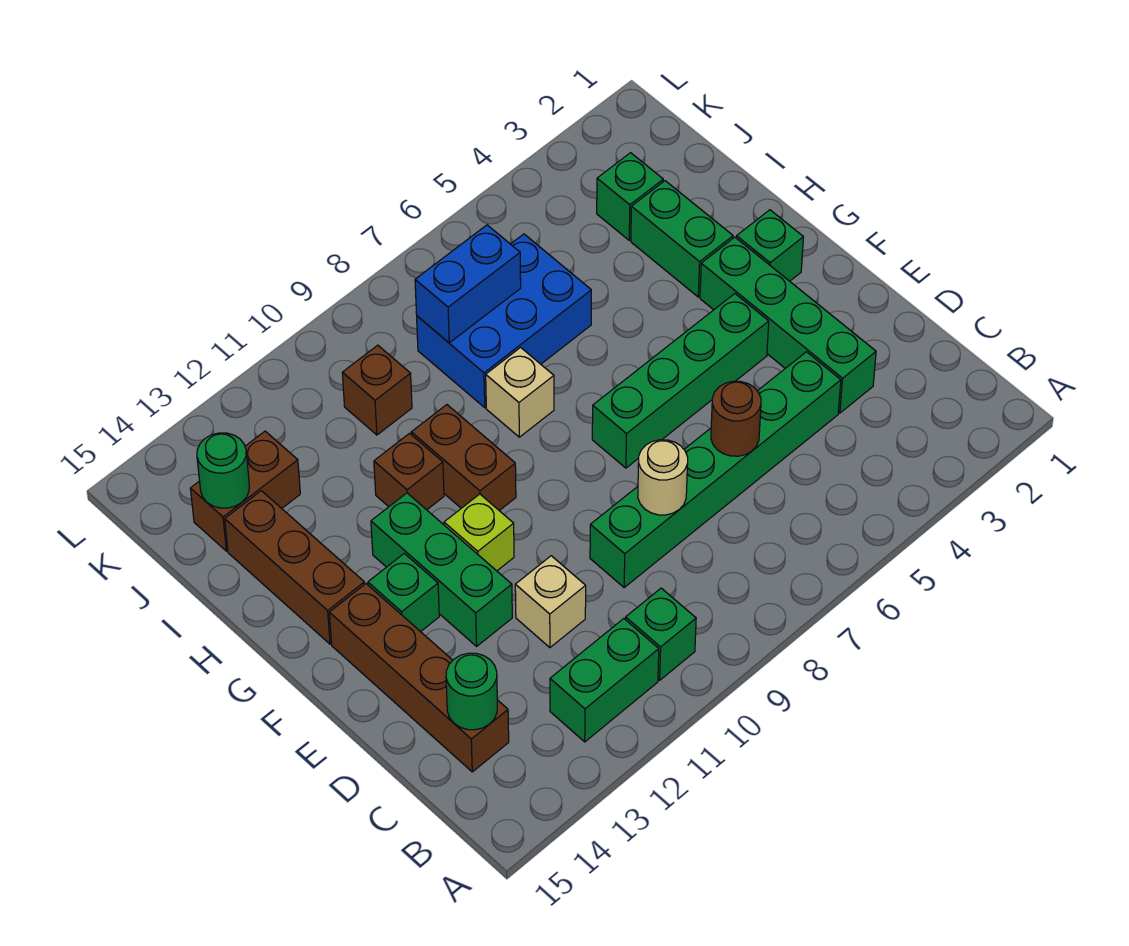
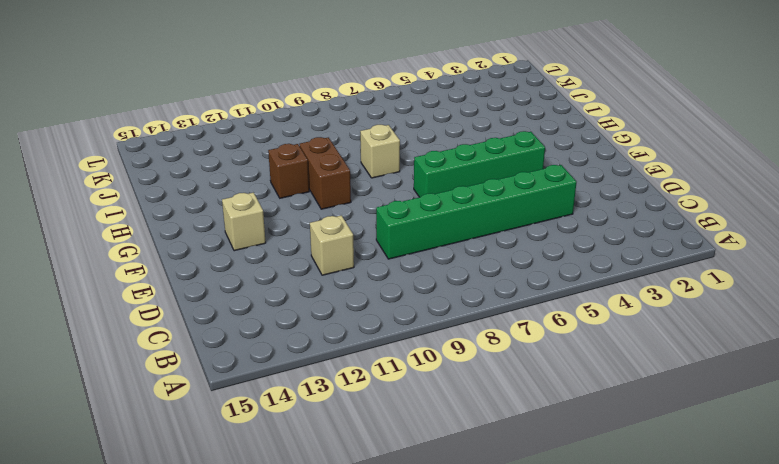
tan brick F13 level 1 -> green brick F13 level 1
none -> green brick B10 level 1
none -> green brick B11:B12 level 1
none -> brown brick C14:F14 level 1

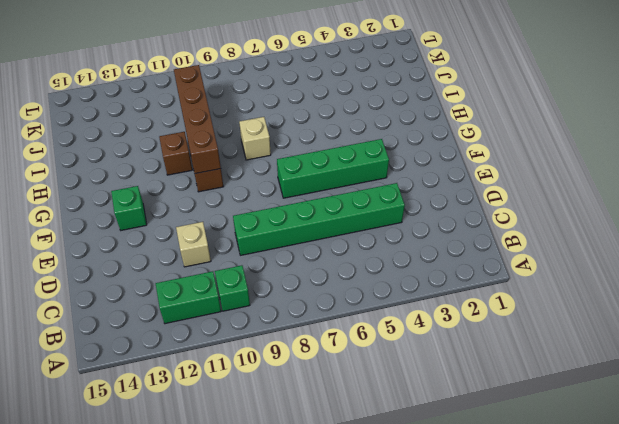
brown brick G10:J10 level 2 -> brown brick C14:F14 level 1
none -> green brick D3:G3 level 1
none -> green brick E12:G12 level 1
none -> lime brick F11 level 1

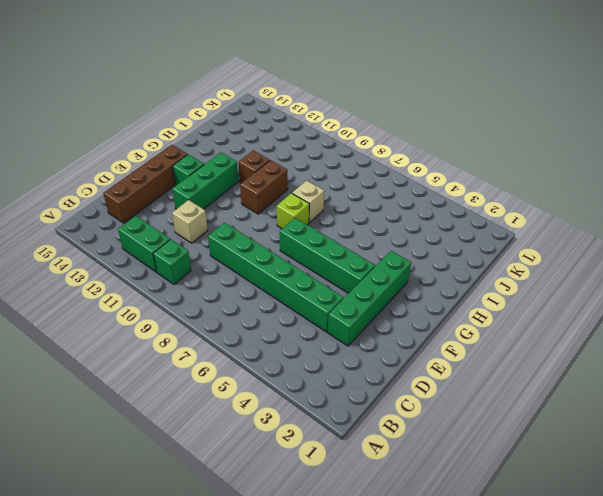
lime brick G8 level 1 -> lime brick F11 level 1
none -> green brick G2 level 1
none -> brown brick G14:I14 level 1
none -> green brick H3:I3 level 1

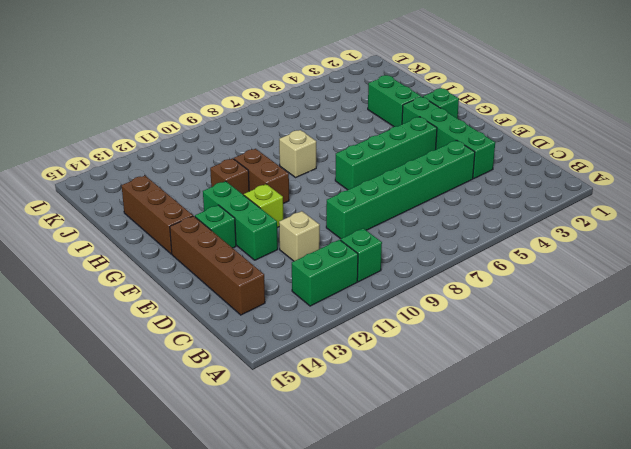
none -> blue brick I6:J8 level 1
none -> green brick J3 level 1
none -> brown brick J10 level 1

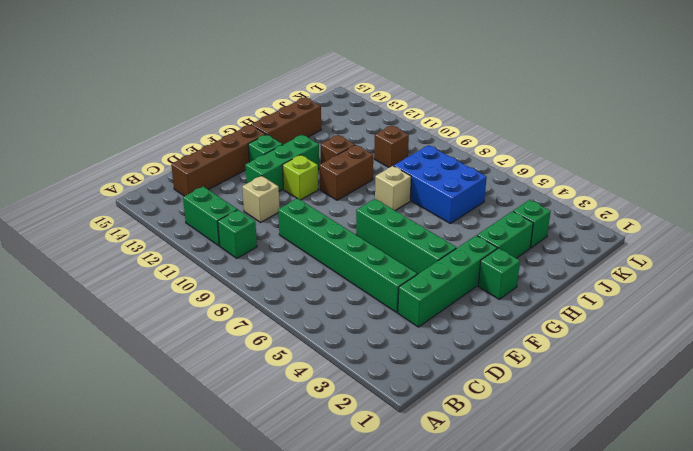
none -> brown brick J13:J14 level 1
none -> green round brick C14 level 2
none -> brown round brick D6 level 2

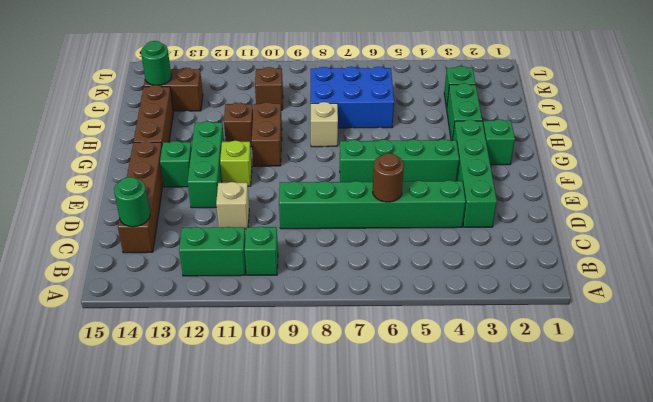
none -> tan round brick D8 level 2
none -> blue brick J7:J8 level 2

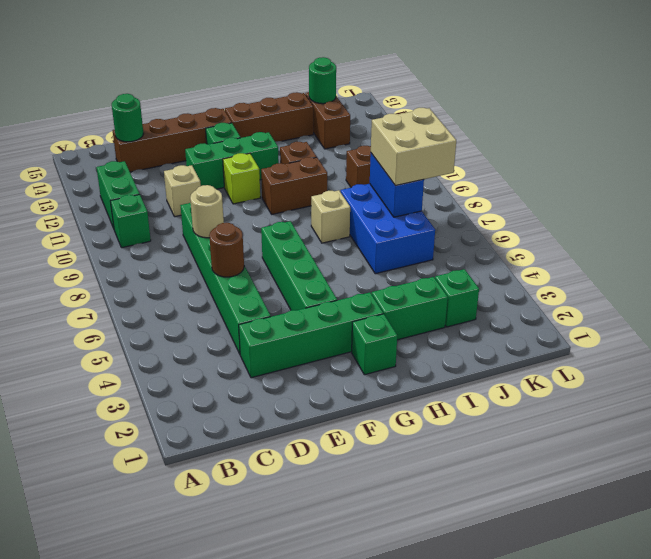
tan brick J7:K8 level 3 -> none

